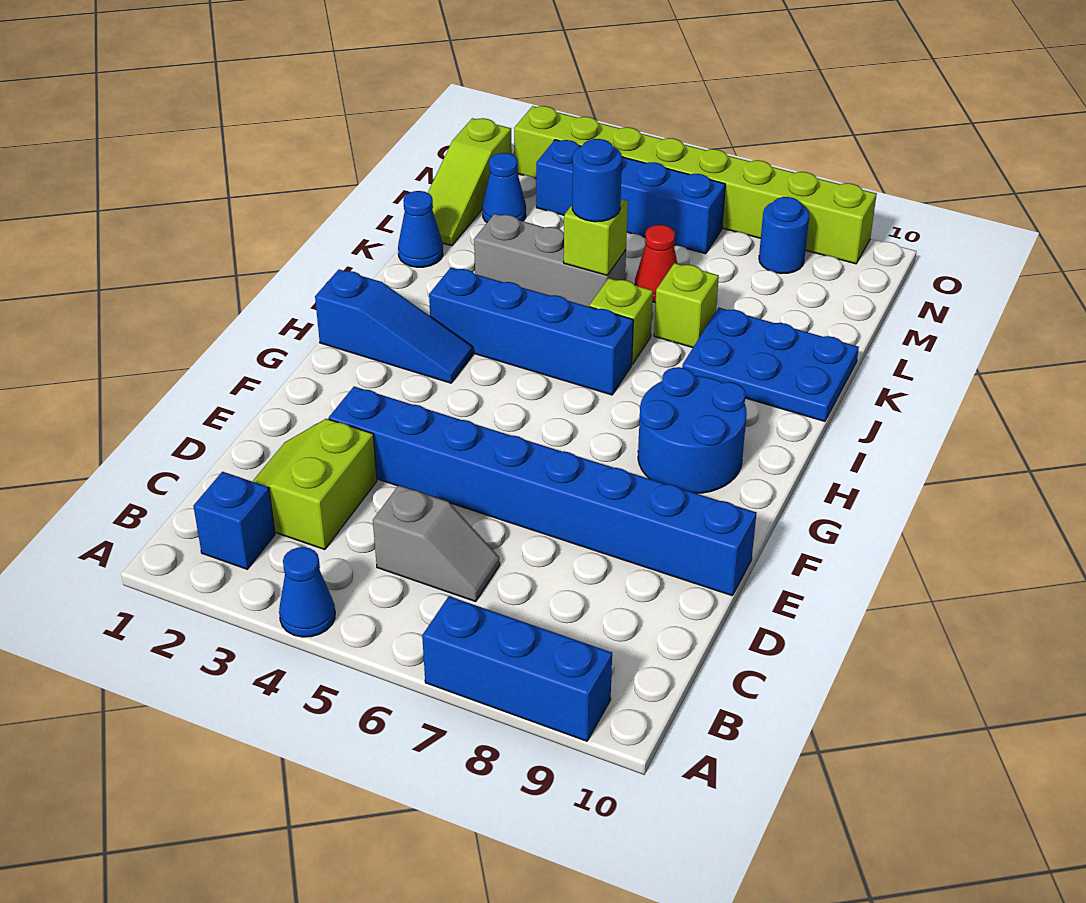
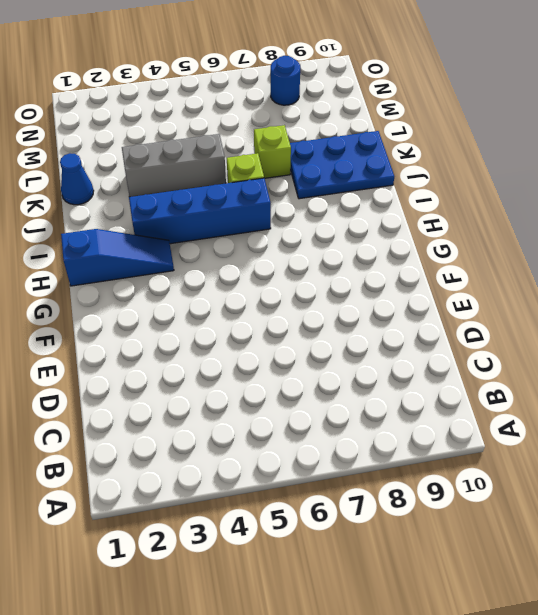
none -> blue cone A4 level 1
none -> blue brick A7:A9 level 1
none -> blue brick B2 level 1

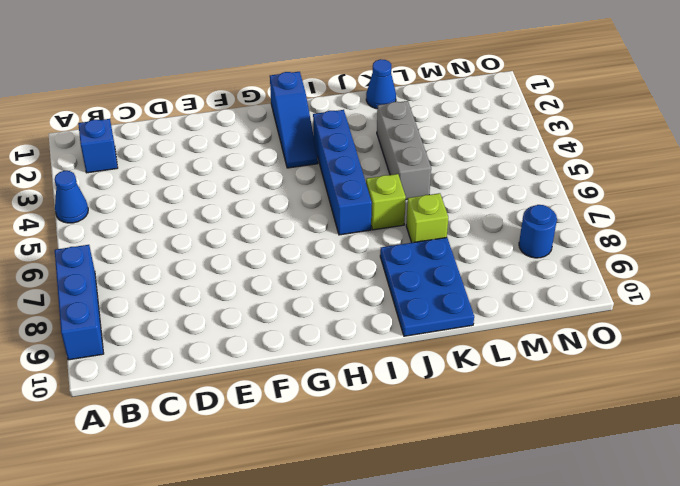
none -> lime slope C2:D3 level 1 top 3
none -> grey slope C5:C6 level 1 top 5
none -> blue brick E3:E10 level 1

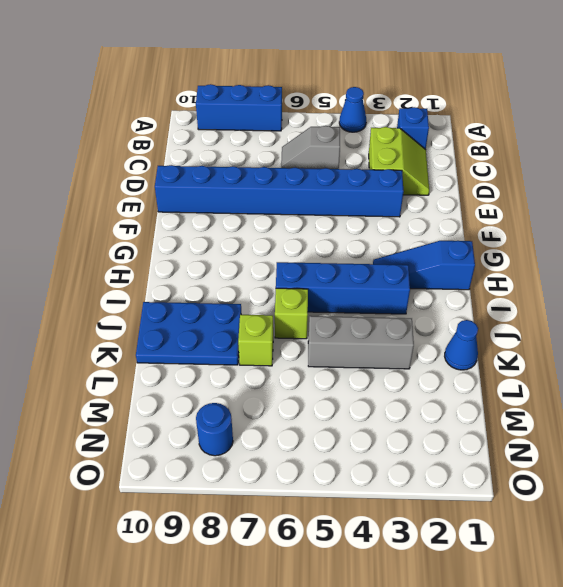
none -> blue round brick G8:H9 level 1
none -> lime slope L1:N1 level 1 top N
none -> red cone L6 level 1

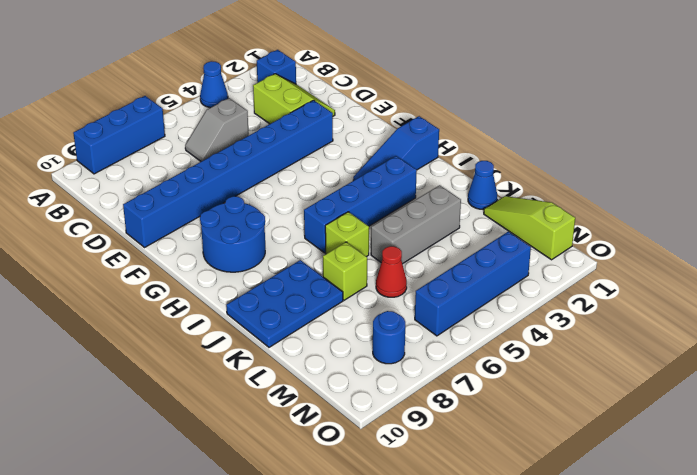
none -> blue cone M2 level 1
none -> lime brick O2:O9 level 1
none -> lime brick K5 level 2

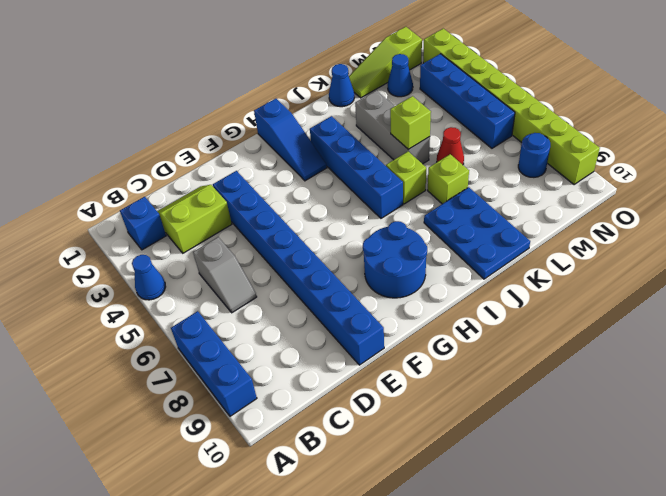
none -> blue round brick K5 level 3

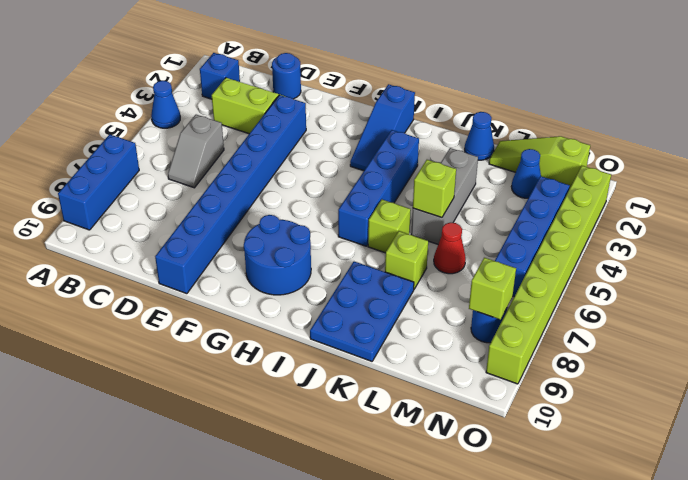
blue round brick D1 level 1 -> blue round brick K5 level 3
lime brick N8 level 2 -> none

